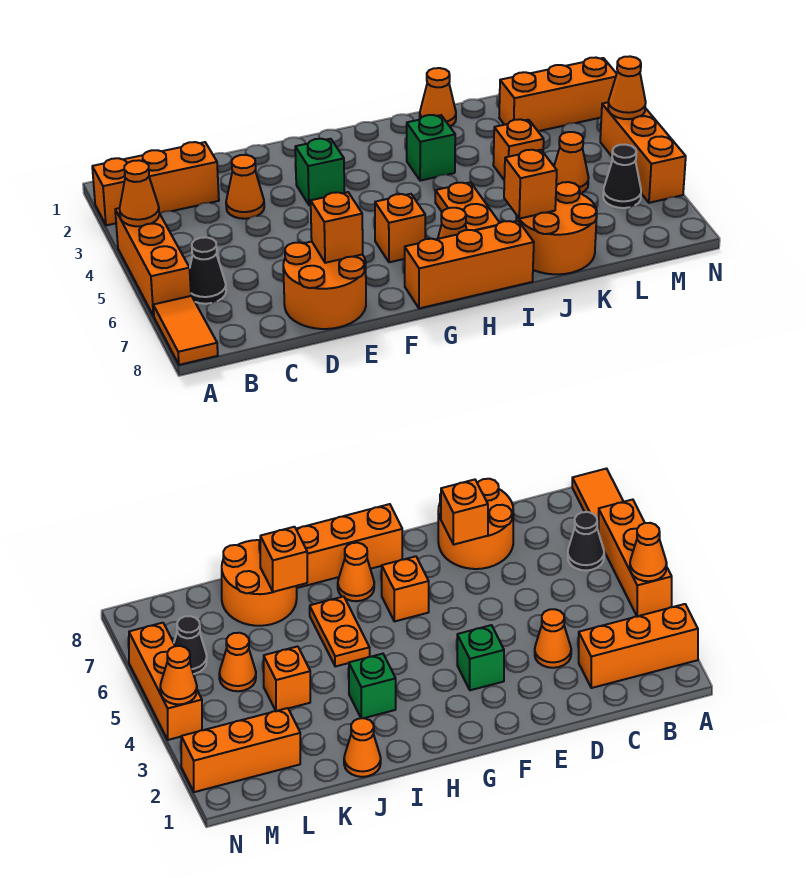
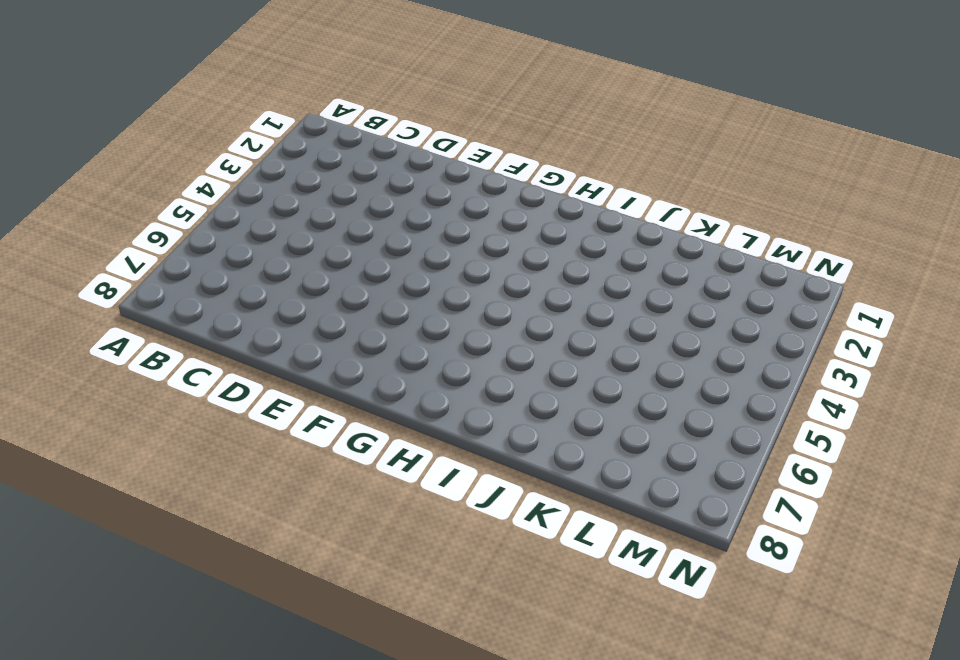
none -> orange brick A2:C2 level 1
none -> orange brick A4:A6 level 1
none -> orange tile A7:A8 level 1

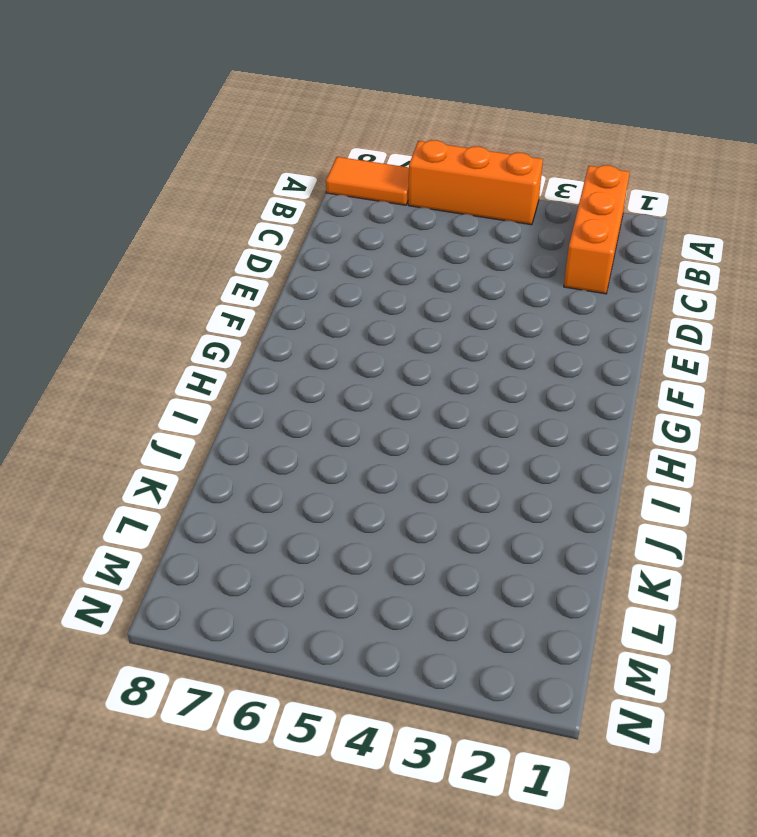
none -> black cone B6 level 1
none -> orange cone D3 level 1
none -> orange round brick D7:E8 level 1

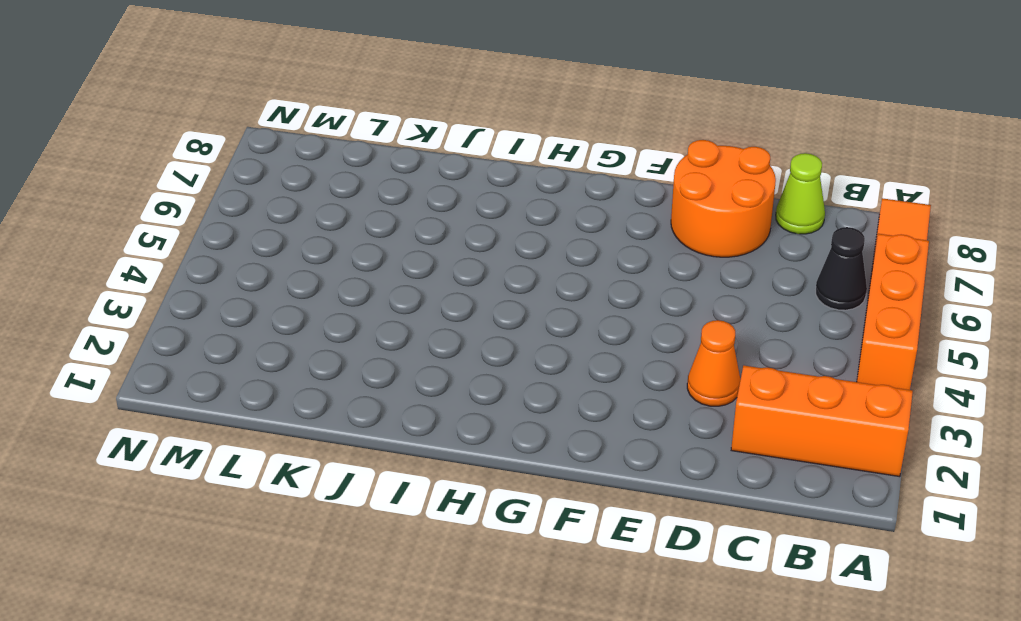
lime cone C8 level 1 -> none
none -> green brick F3 level 1
none -> orange brick G6 level 1
none -> orange brick G8:I8 level 1

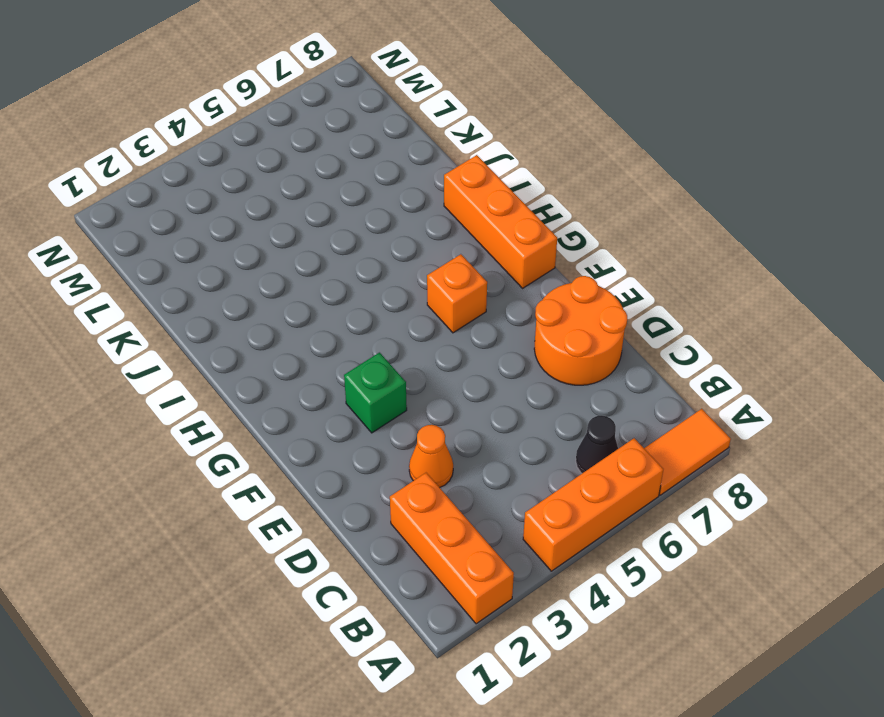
none -> orange cone H7 level 1
none -> green brick I3 level 1
none -> orange plate I5:I6 level 1

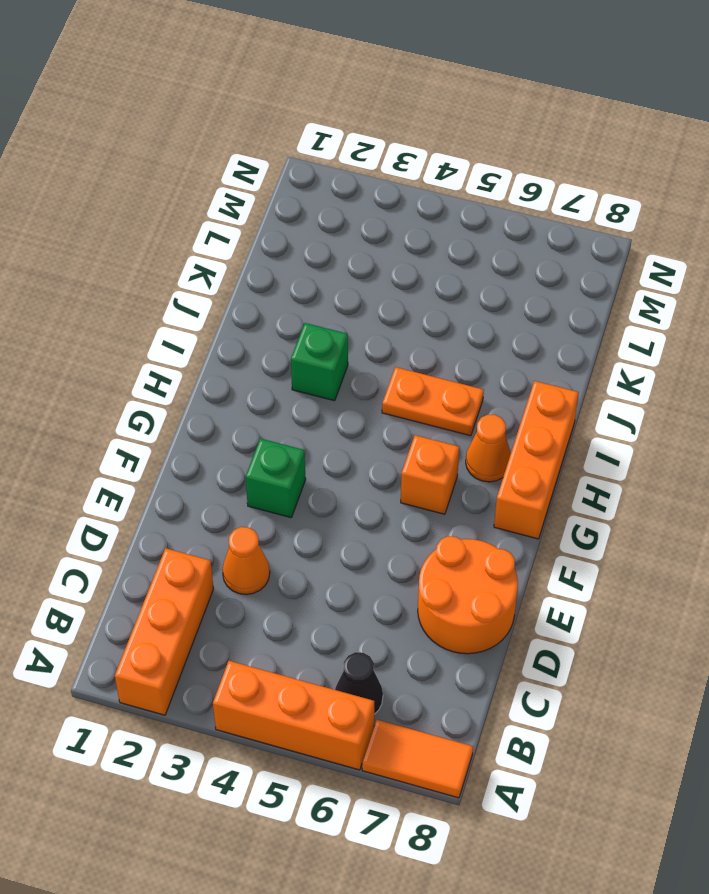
none -> orange cone J1 level 1
none -> orange round brick J7:K8 level 1
none -> orange brick K4 level 1

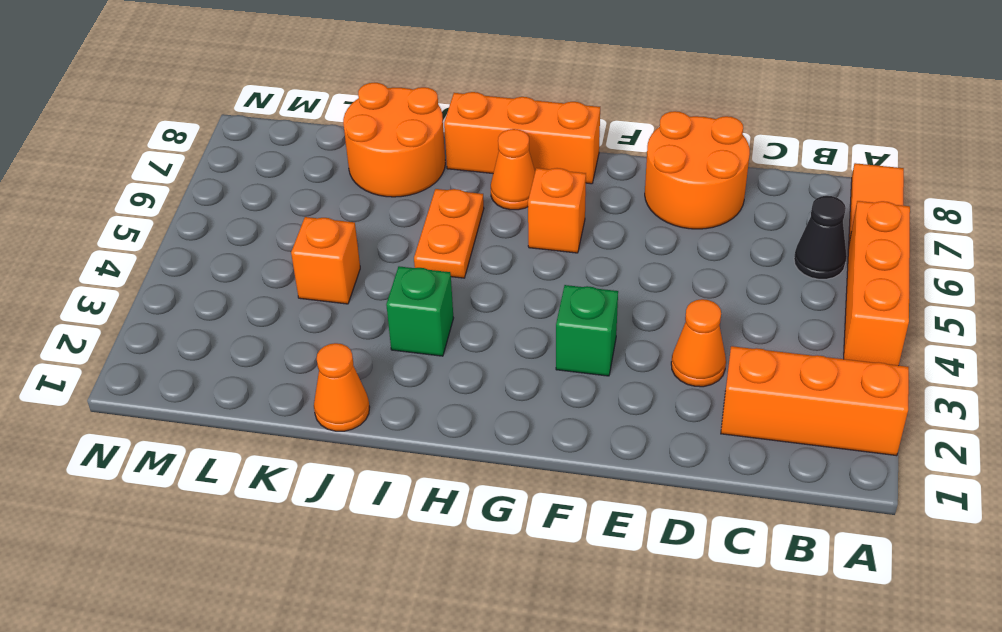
none -> orange brick L2:N2 level 1
none -> orange cone L5 level 1
none -> black cone M6 level 1

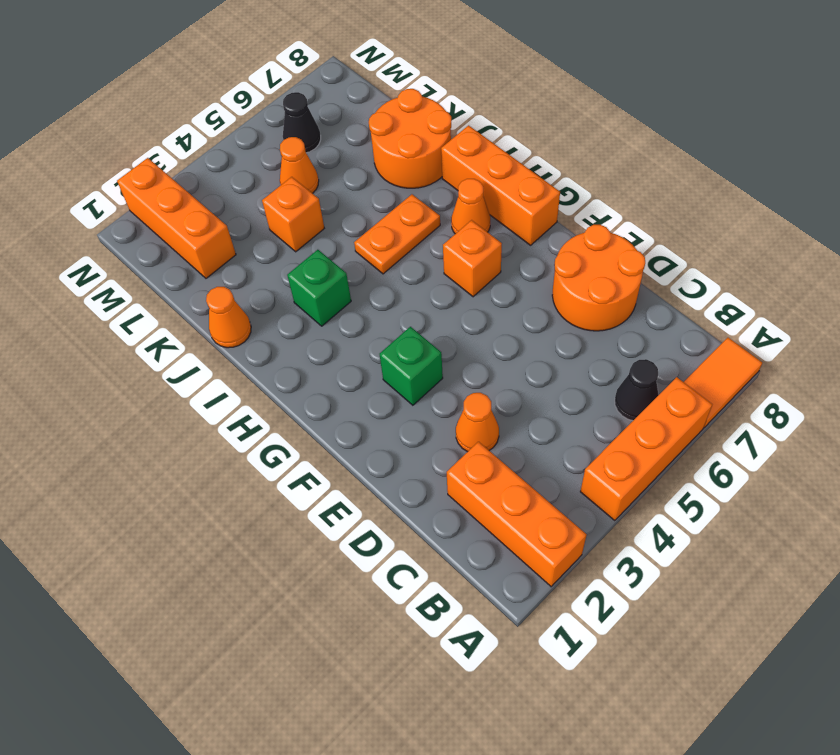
none -> orange brick N4:N6 level 1
none -> orange cone A4 level 2
none -> orange brick E7 level 2

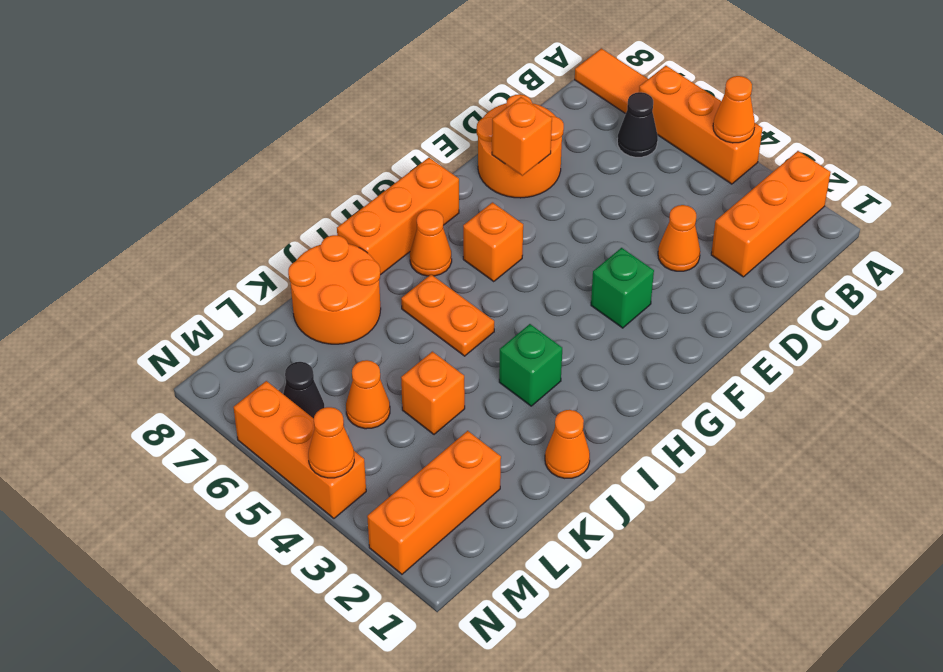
none -> orange brick J7 level 2

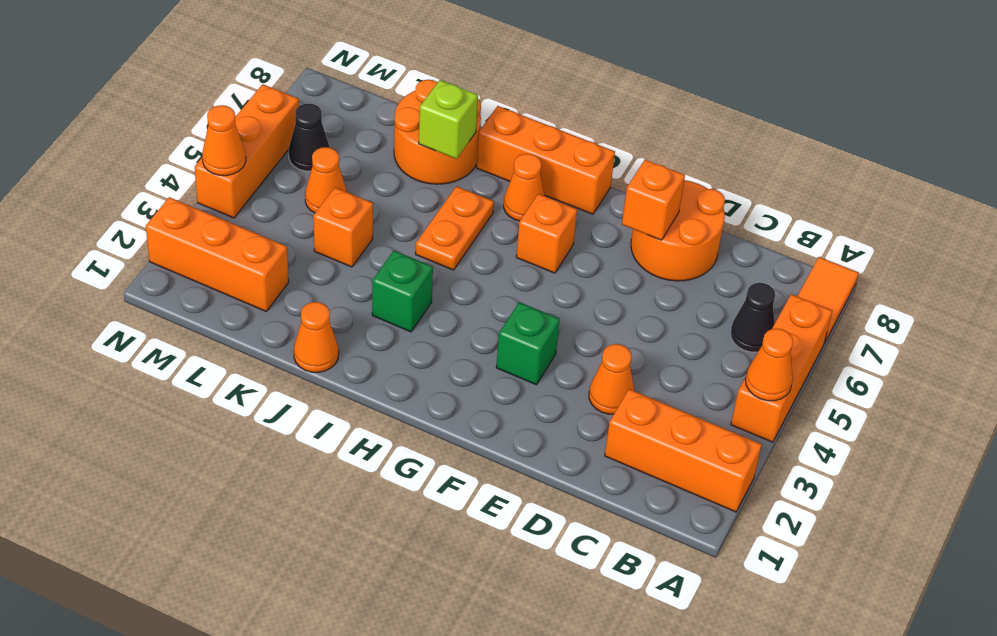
lime brick J7 level 2 -> orange brick J7 level 2

